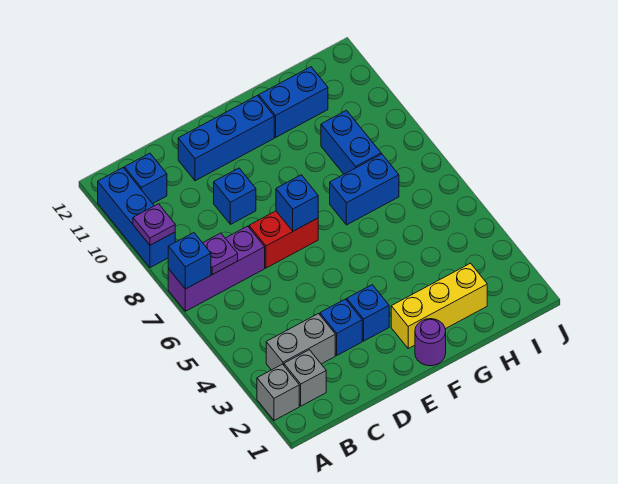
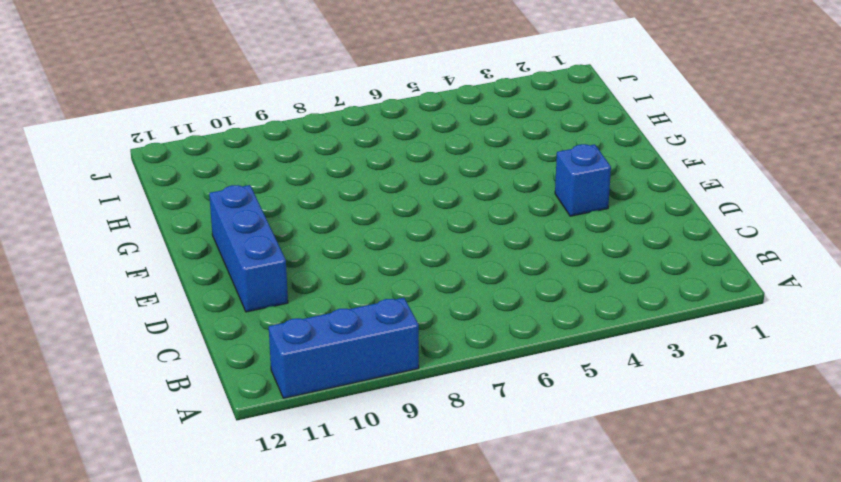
none -> grey brick A2 level 1
none -> purple brick A7:C7 level 1
none -> grey brick B2 level 1

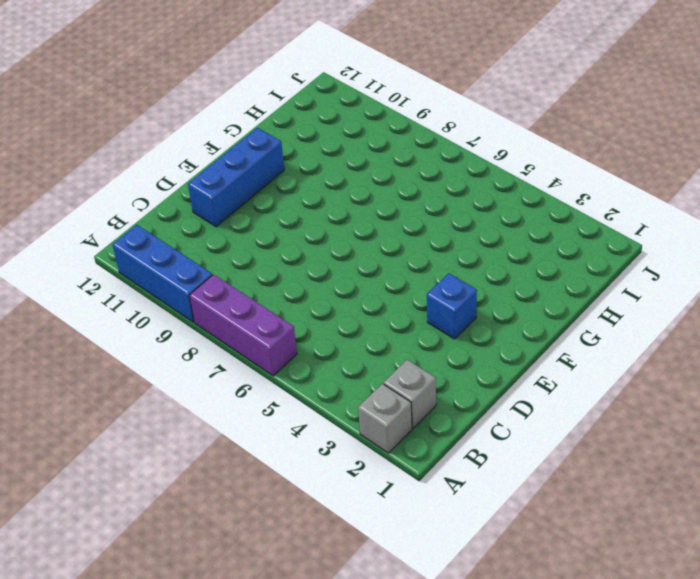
purple brick A6:A8 level 1 -> purple brick A7:C7 level 1
none -> grey brick B3:C3 level 1
none -> blue brick B11 level 1
none -> blue brick D3 level 1

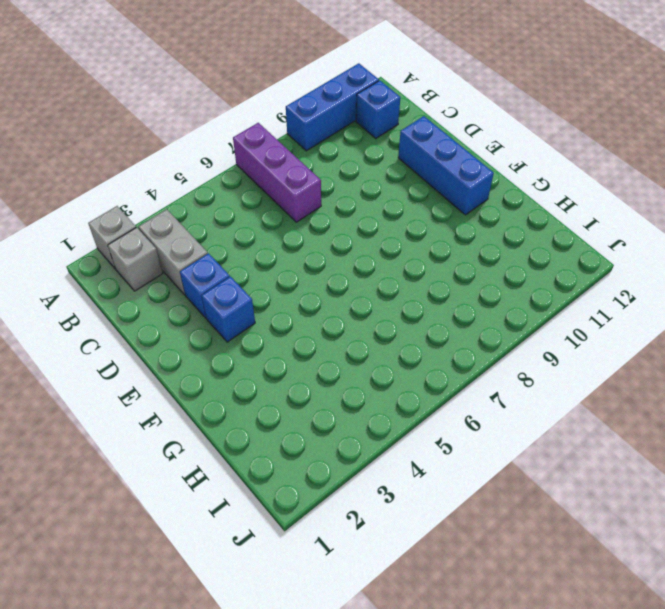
none -> red brick D7:E7 level 1
none -> blue brick D9 level 1
none -> purple round brick F1 level 1

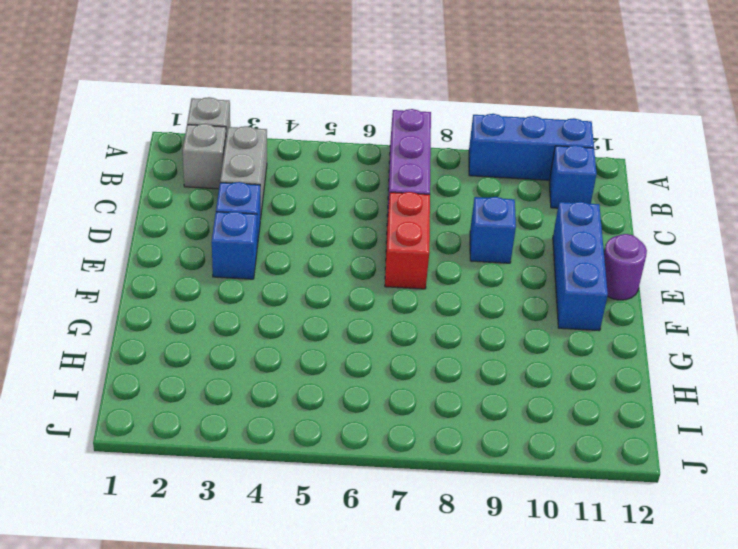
purple round brick E12 level 1 -> purple round brick F1 level 1
none -> yellow brick F2:H2 level 1
none -> blue brick G7:H7 level 1
none -> blue brick G11:H11 level 1

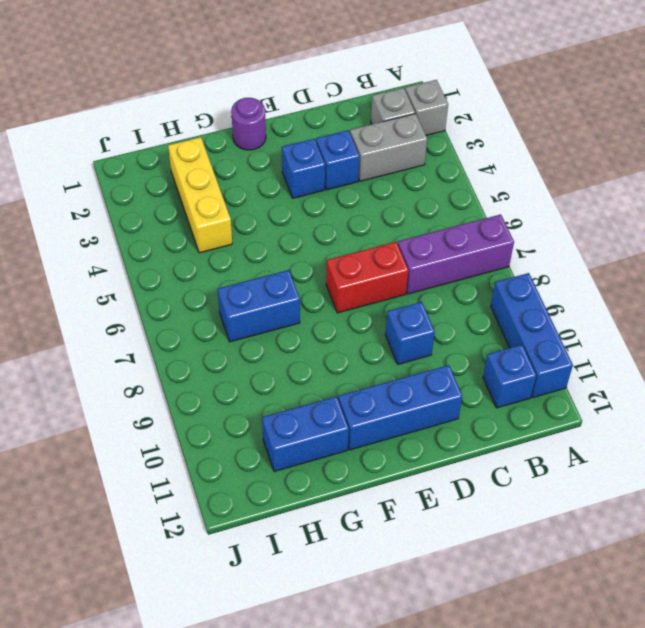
yellow brick H2:H4 level 1 -> yellow brick F2:H2 level 1
none -> blue brick H8:H9 level 1
none -> blue brick A7 level 2
none -> purple plate A9 level 2

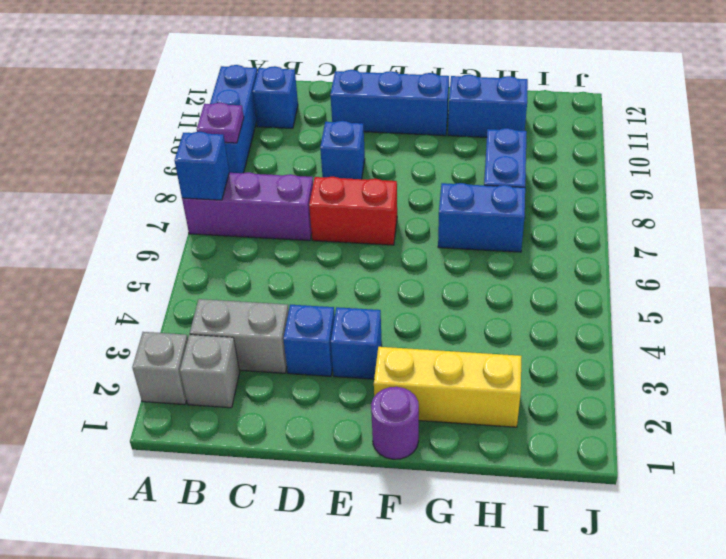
none -> purple plate B7 level 2
none -> blue brick E7 level 2

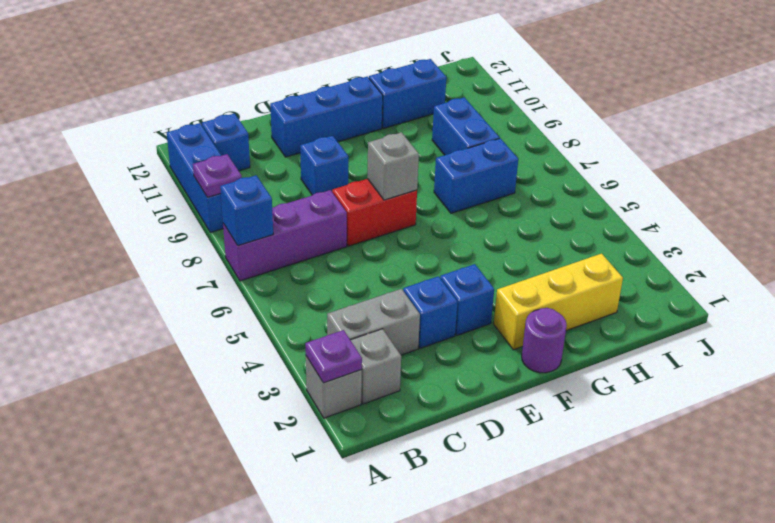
purple plate A2 level 2 -> purple plate B7 level 2
grey brick E7 level 2 -> blue brick E7 level 2

